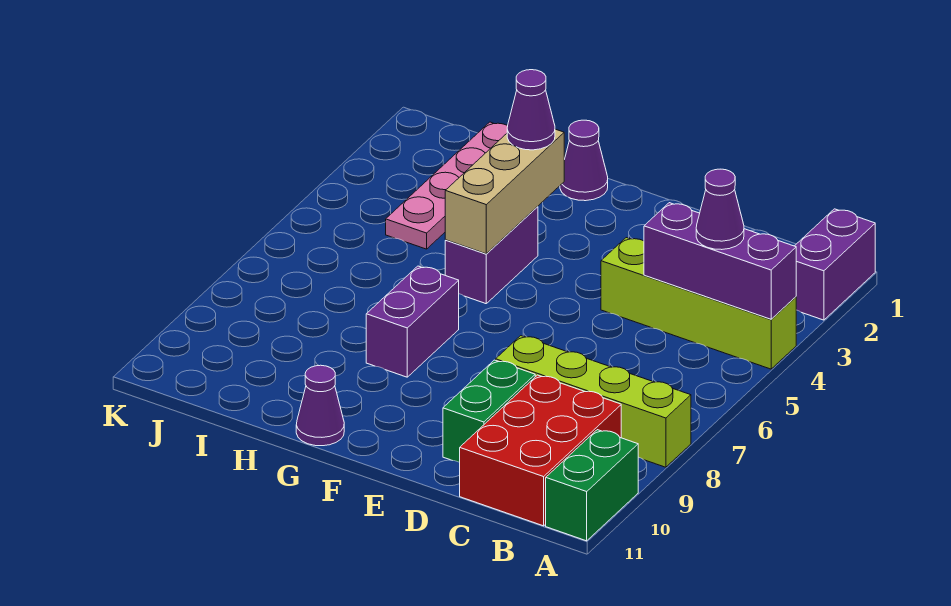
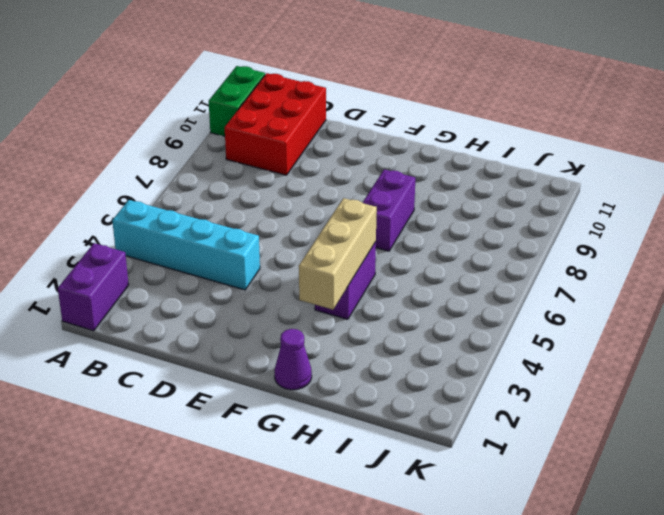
cyan brick A4:D4 level 1 -> lime brick A4:D4 level 1
none -> lime brick A8:D8 level 1
none -> green brick D9:D10 level 1
none -> purple cone G11 level 1

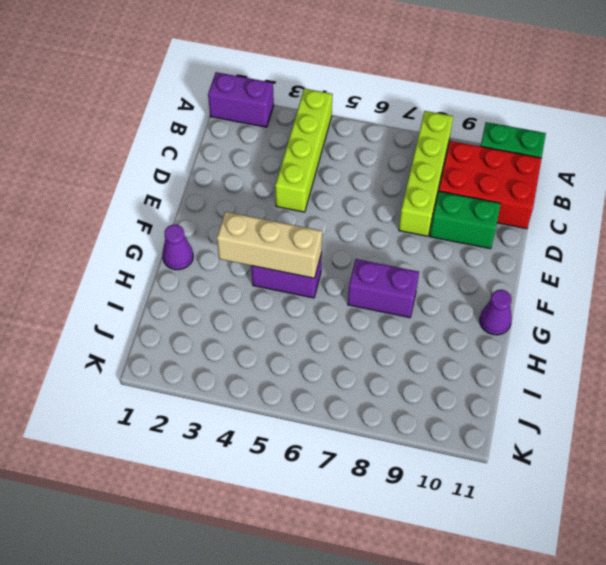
none -> pink plate I1:I4 level 1
none -> purple brick A4:C4 level 2
none -> purple cone B4 level 3

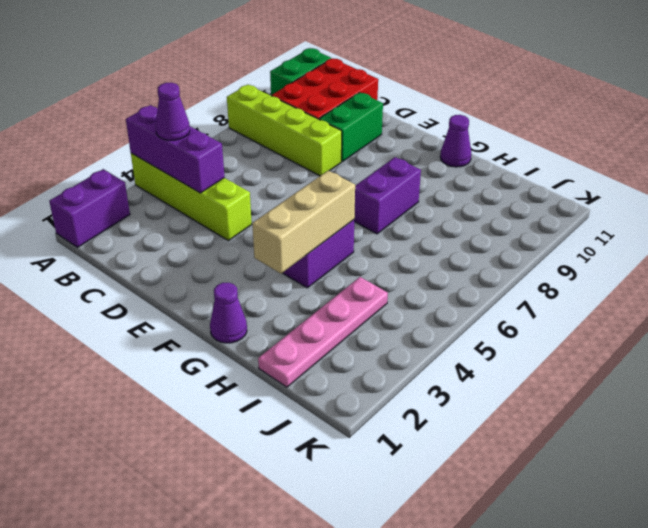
none -> purple cone G3 level 3

